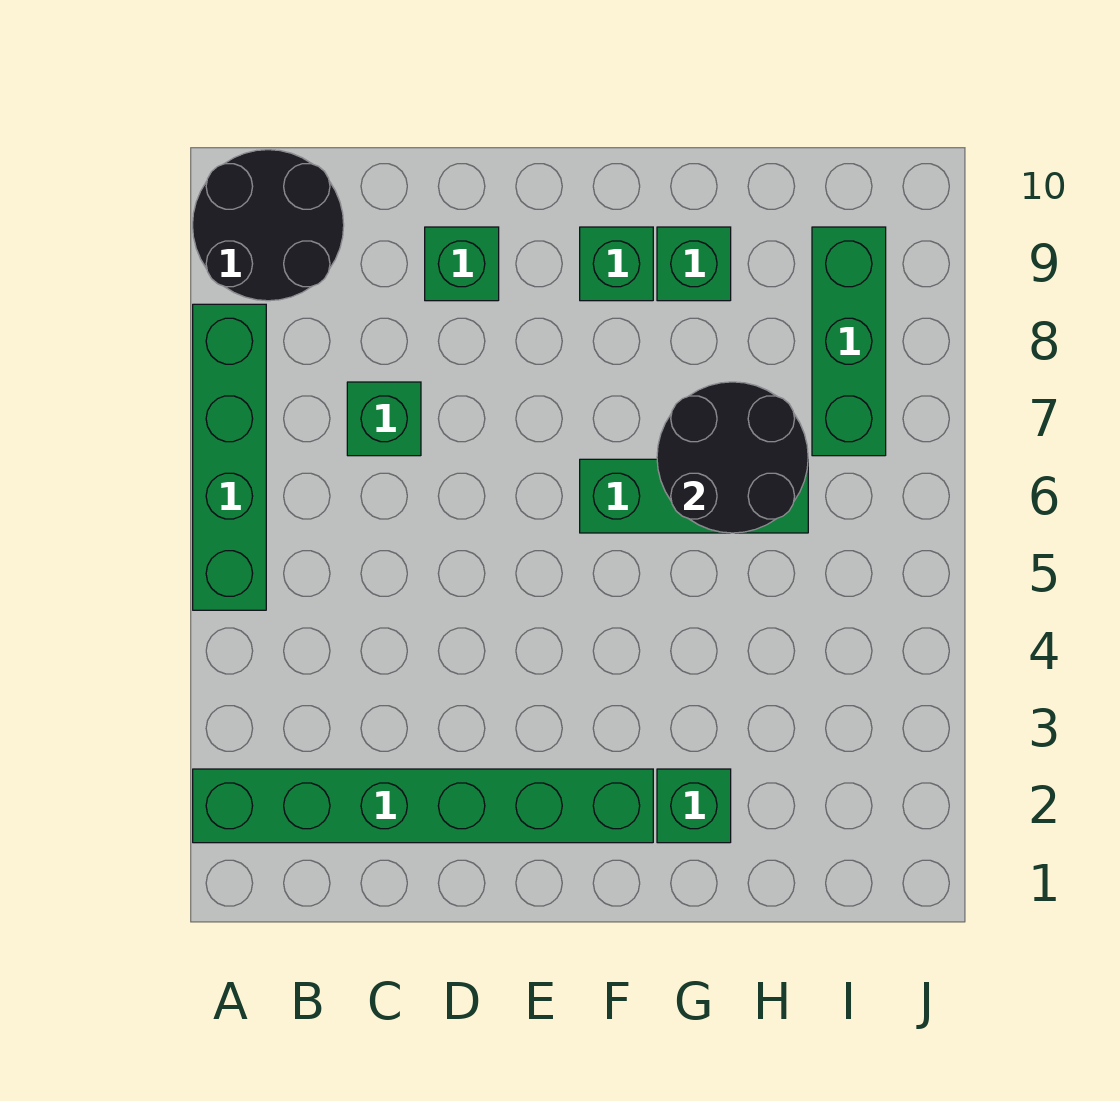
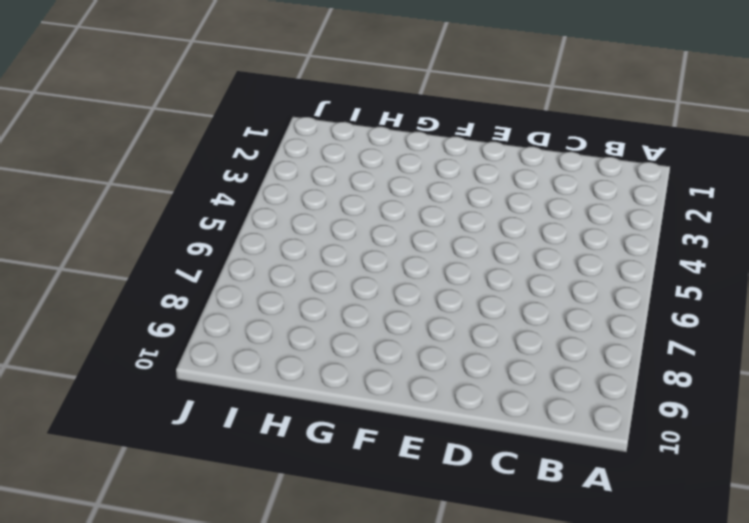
none -> green brick A2:F2 level 1
none -> green brick A5:A8 level 1

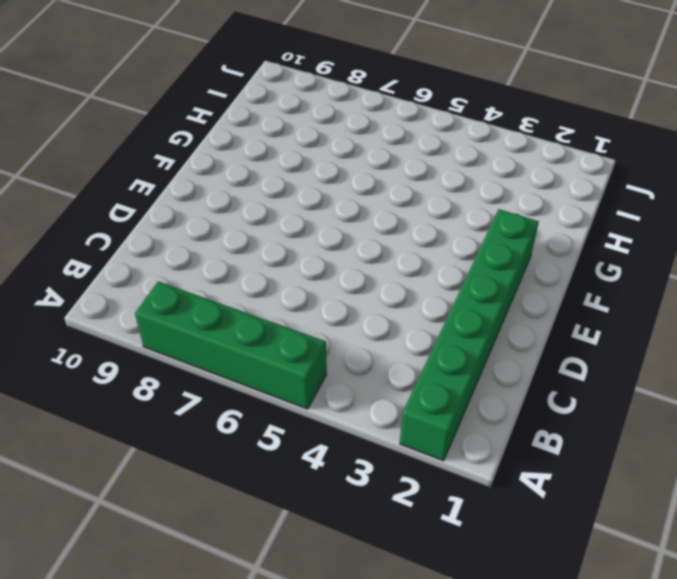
none -> black round brick A9:B10 level 1
none -> green brick C7 level 1

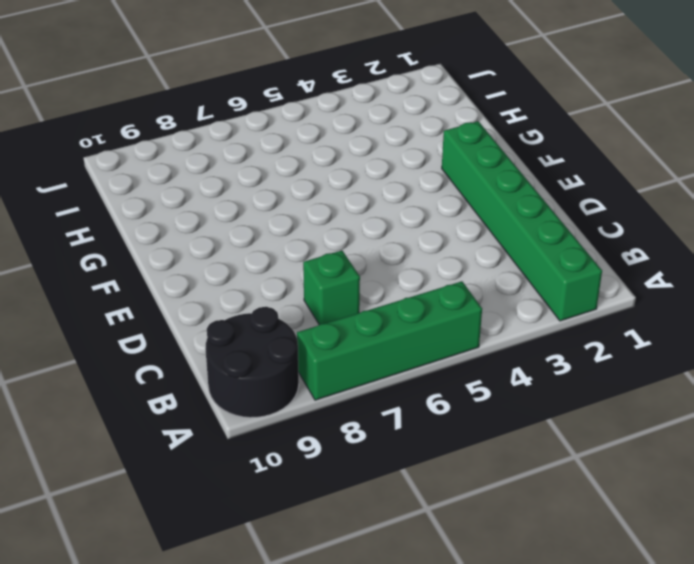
none -> green brick D9 level 1
none -> green brick F6:H6 level 1

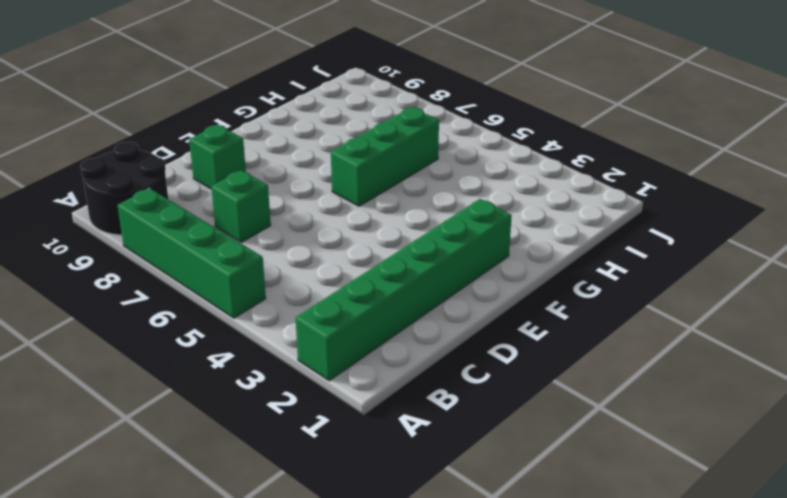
none -> green brick F9 level 1
none -> green brick G2 level 1

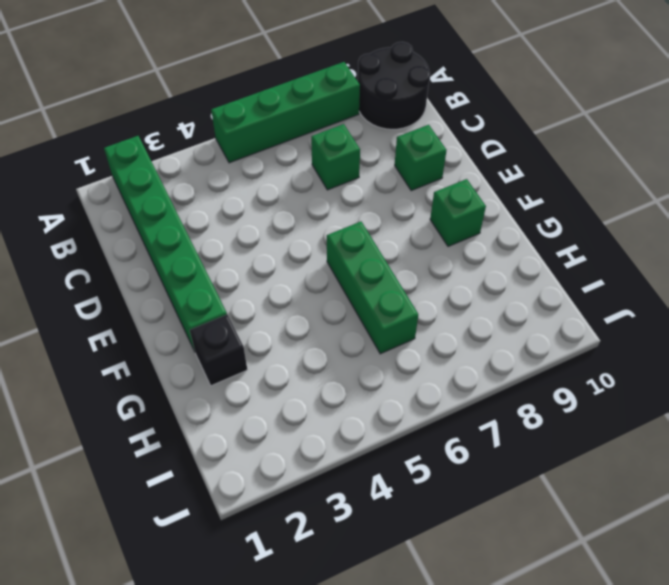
black brick G2 level 1 -> green brick G2 level 1
none -> green brick G9 level 1
none -> green brick I7:I9 level 1

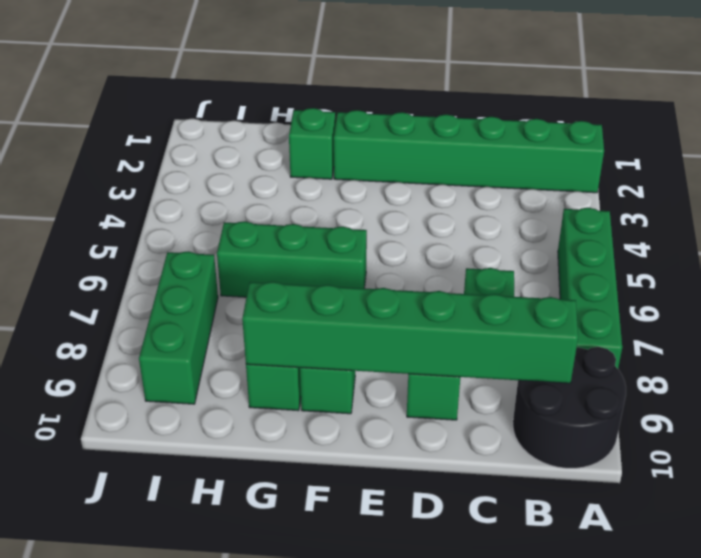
green brick B9:G9 level 2 -> none
none -> black round brick G6:H7 level 2

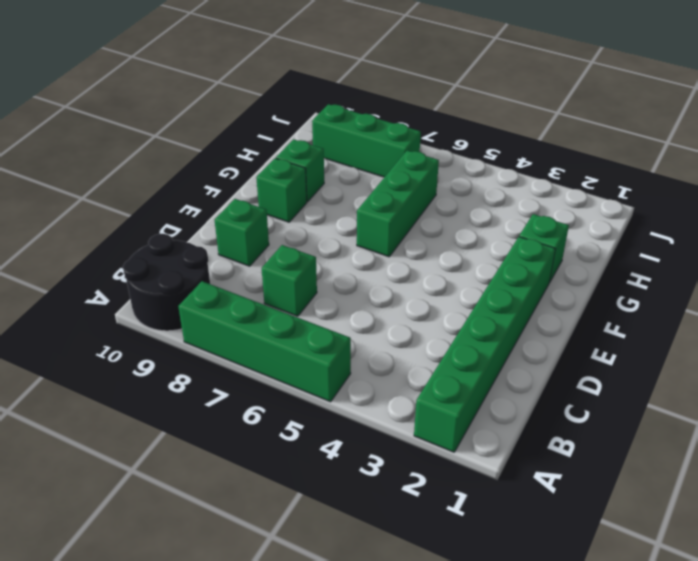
none -> black round brick G6:H7 level 2

